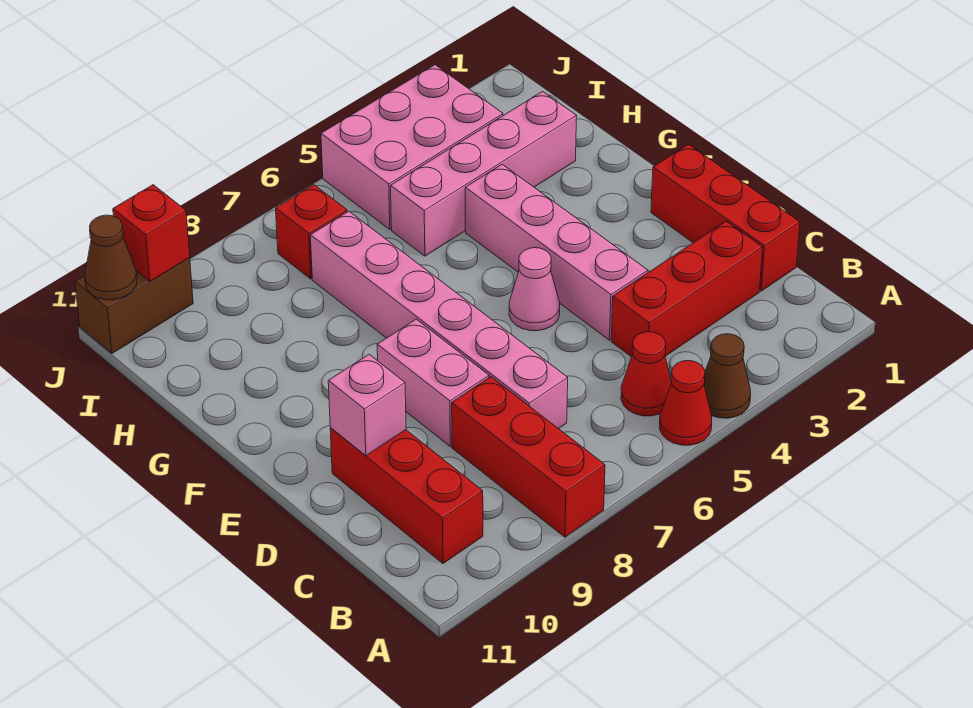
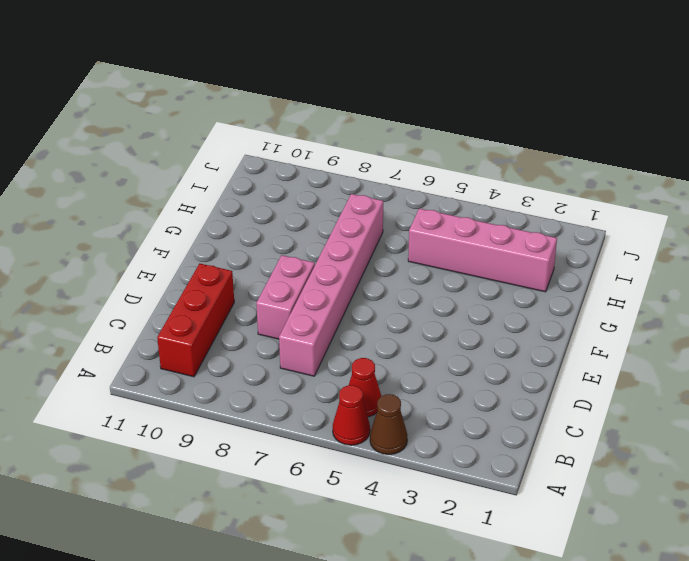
none -> red brick A8:C8 level 1
none -> red brick C1:E1 level 1
none -> red brick C2:C4 level 1

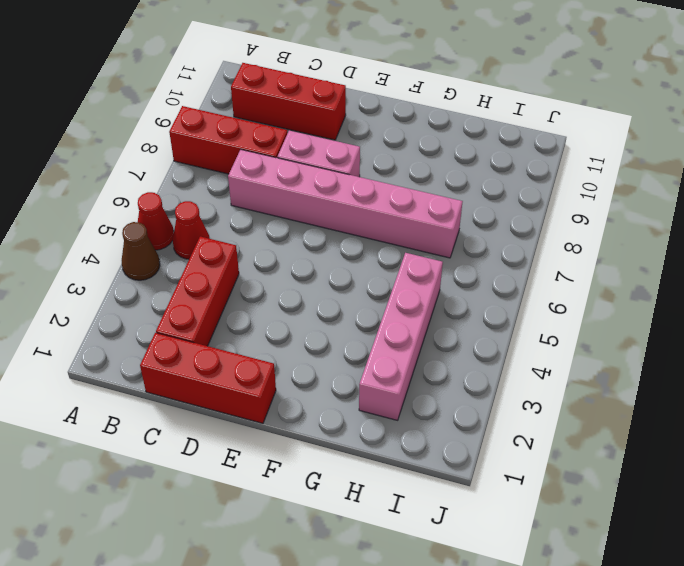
none -> pink brick D4:G4 level 1
none -> pink cone E5 level 1
none -> pink brick I3:J5 level 1

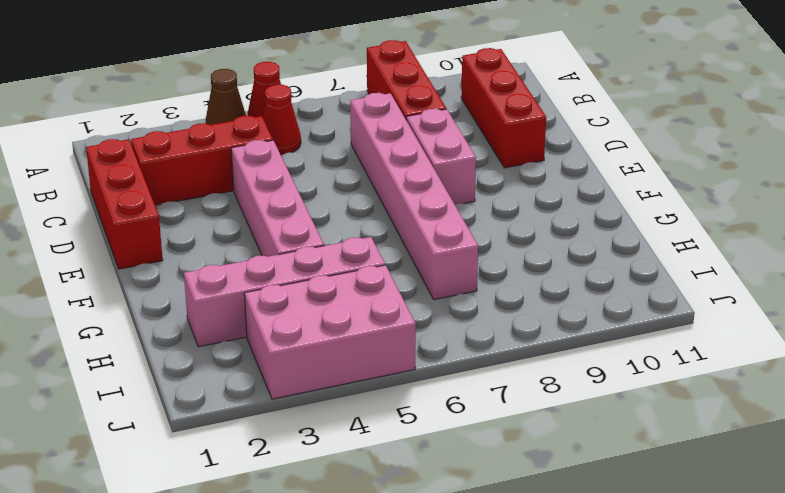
none -> pink cone E5 level 1
none -> red brick I7 level 1
none -> brown brick J10:J11 level 1

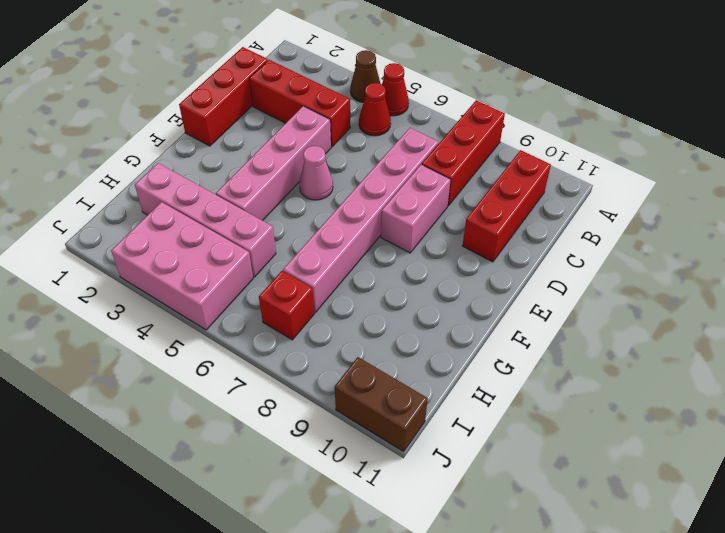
none -> pink brick D10 level 2
none -> red brick J10 level 2
none -> brown cone J11 level 2

